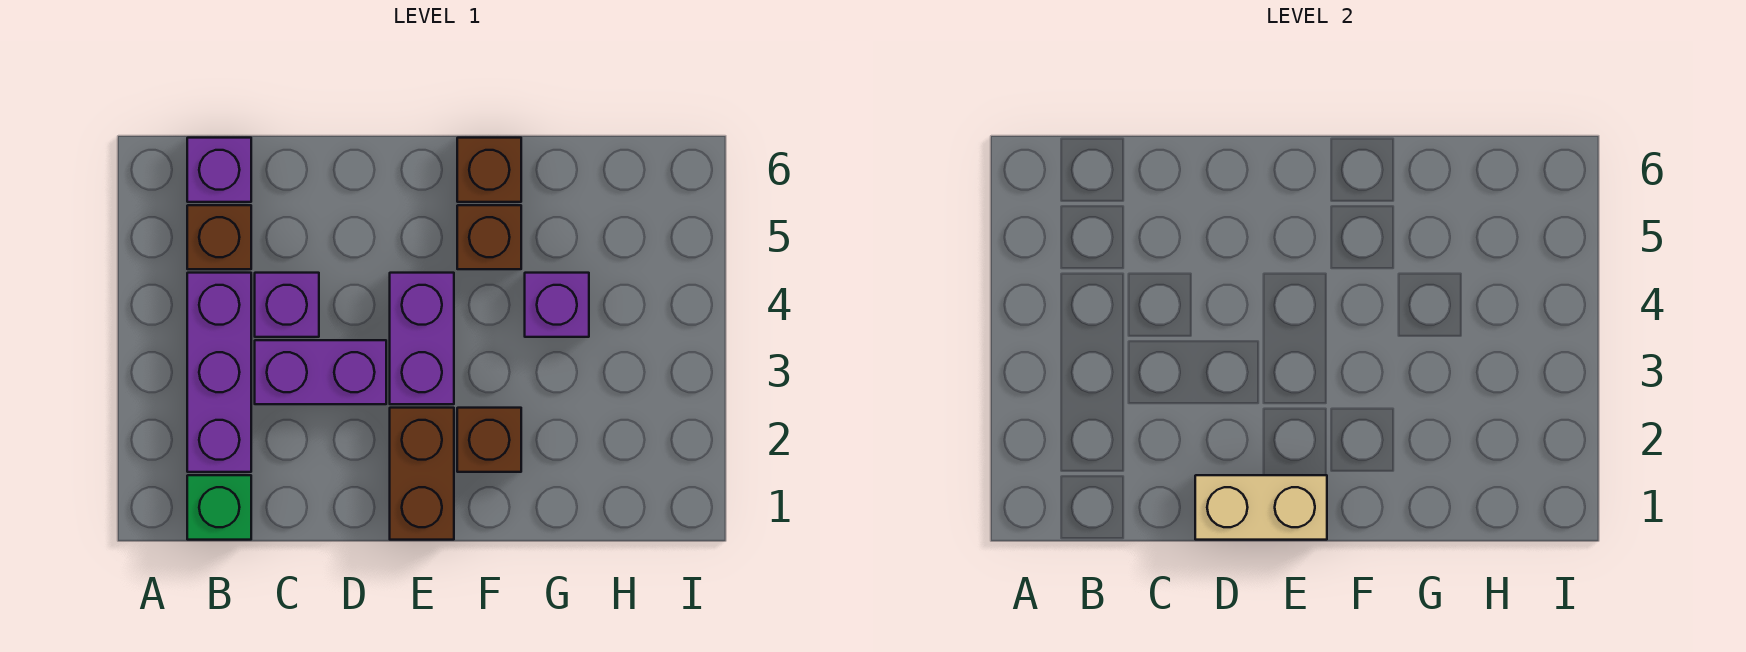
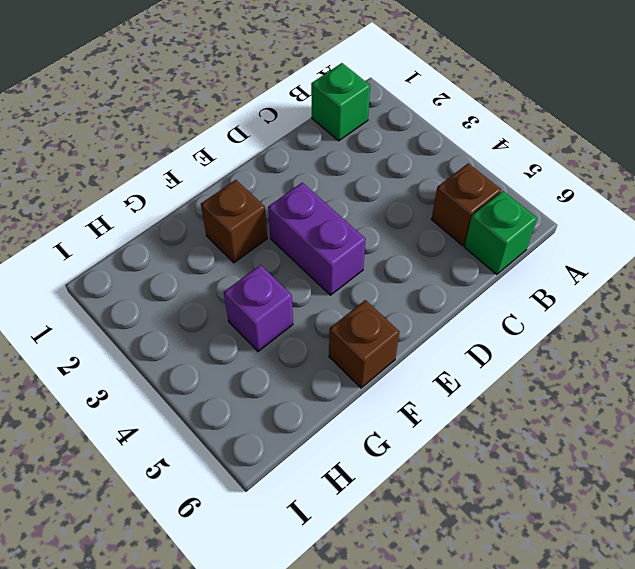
green brick B6 level 1 -> purple brick B6 level 1
none -> purple brick B2:B4 level 1
none -> purple brick C3:D3 level 1
none -> purple brick C4 level 1

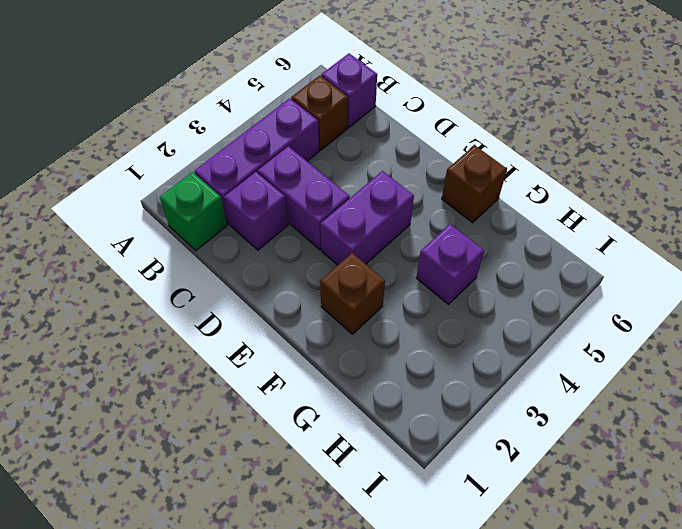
purple brick C2 level 1 -> purple brick C4 level 1
none -> brown brick E1:E2 level 1
none -> brown brick F5 level 1
none -> tan brick D1:E1 level 2

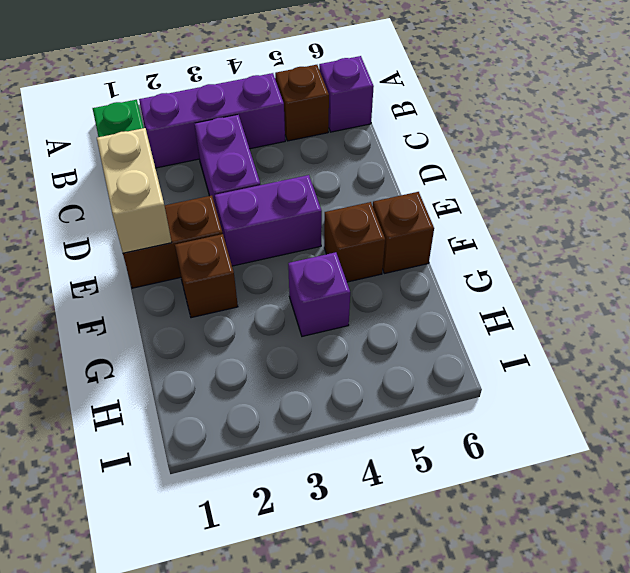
none -> purple brick C4 level 1

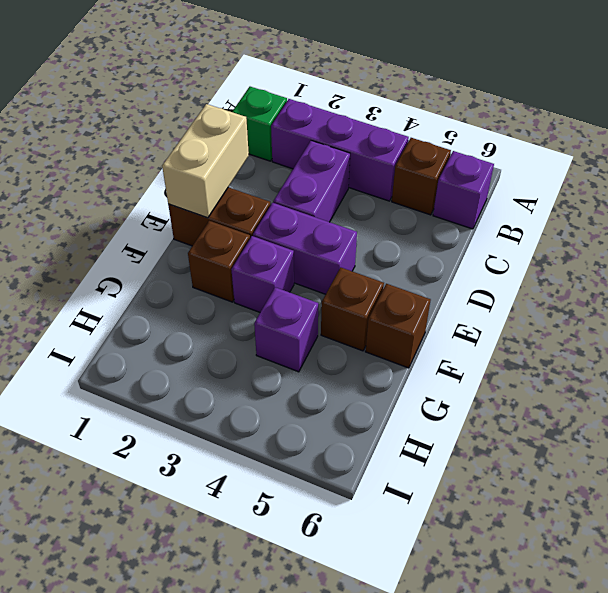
purple brick F3 level 1 -> purple brick C4 level 1

